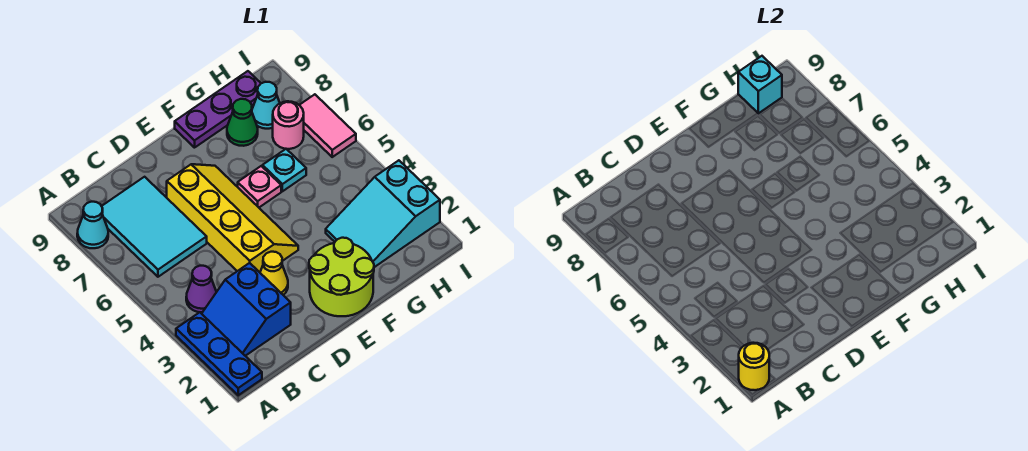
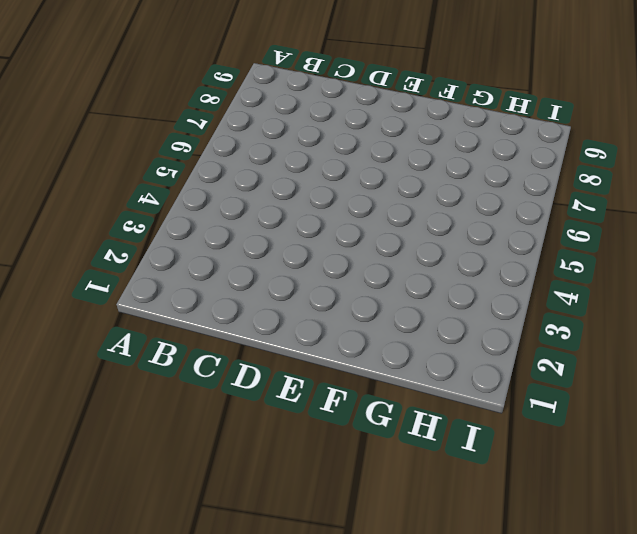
none -> blue plate A1:A3 level 1
none -> cyan cone A8 level 1
none -> blue slope B2:C3 level 1 top C

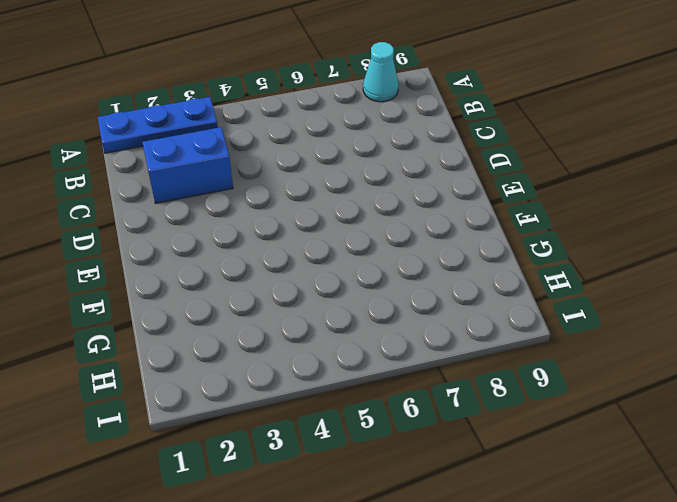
none -> purple cone B4 level 1
none -> cyan tile B6:C8 level 1
none -> yellow cone D3 level 1

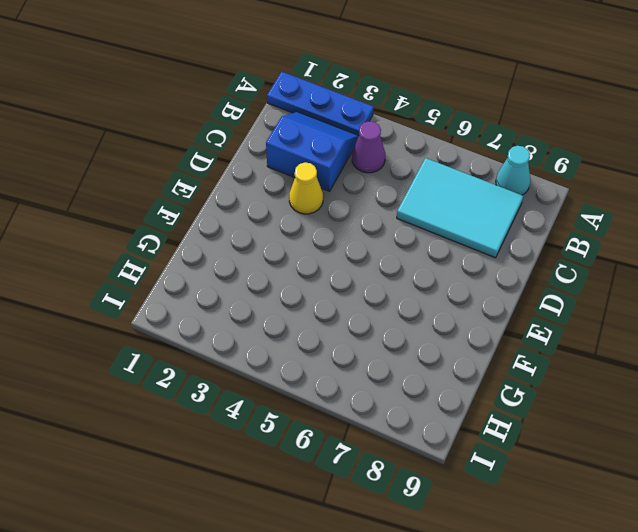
none -> yellow slope D4:E7 level 1 top D
none -> lime round brick E1:F2 level 1
none -> pink plate F6 level 1

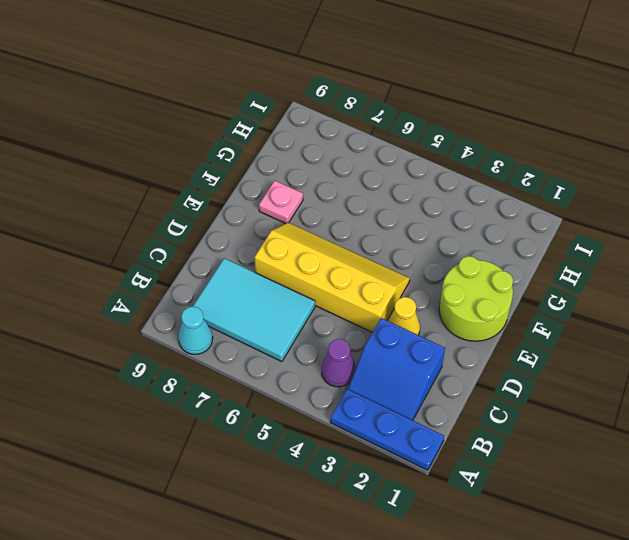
pink plate F8 level 1 -> pink plate F6 level 1
none -> purple plate F9:H9 level 1
none -> cyan slope G2:I3 level 1 top I
none -> cyan plate G6 level 1

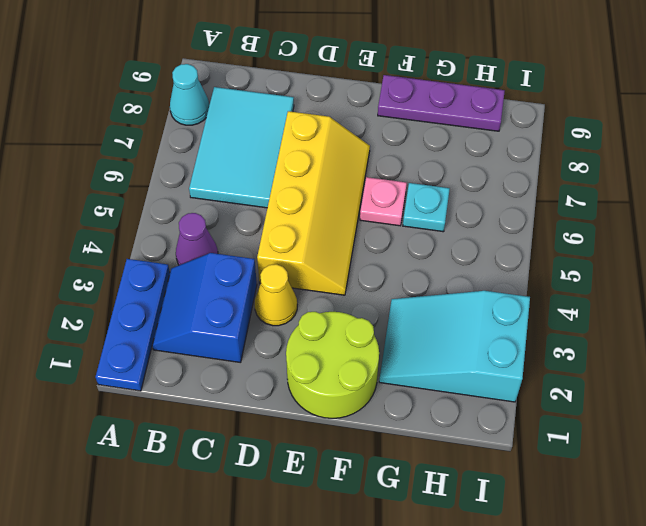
none -> green cone G8 level 1
none -> pink round brick H7 level 1
none -> cyan cone H8 level 1

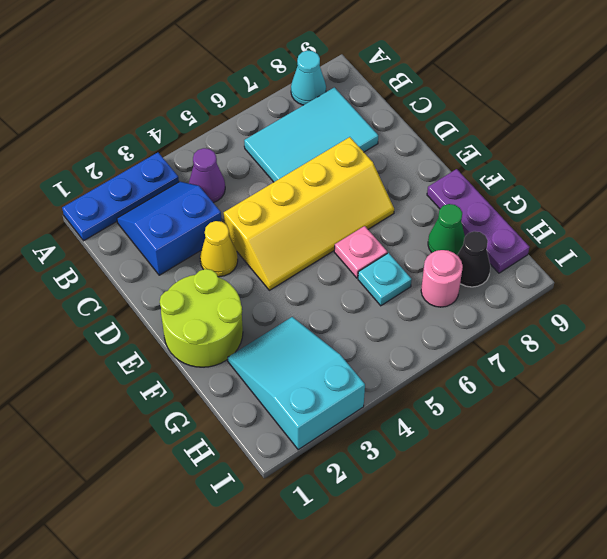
black cone H8 level 1 -> cyan cone H8 level 1
none -> pink tile I6:I7 level 1
none -> yellow round brick A1 level 2
none -> cyan brick H9 level 2

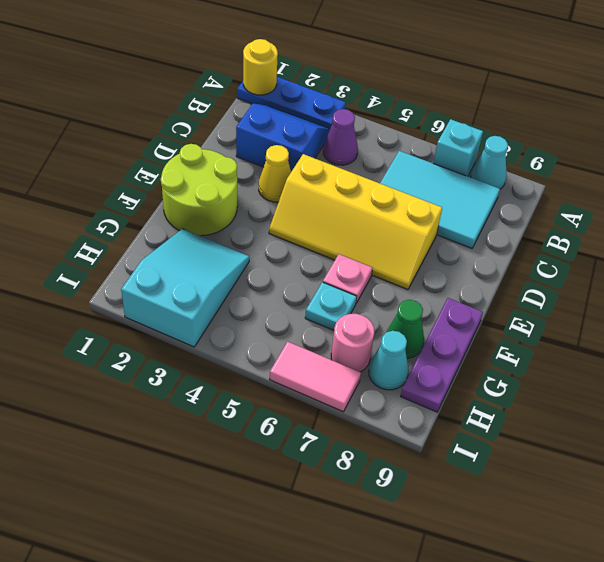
cyan brick A7 level 1 -> cyan brick H9 level 2

